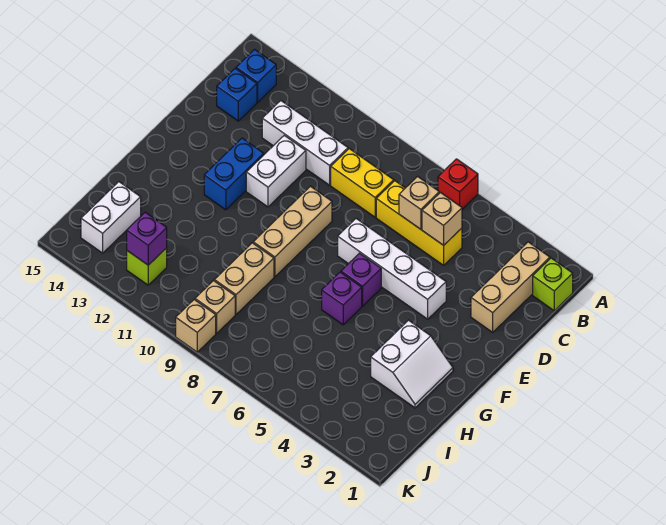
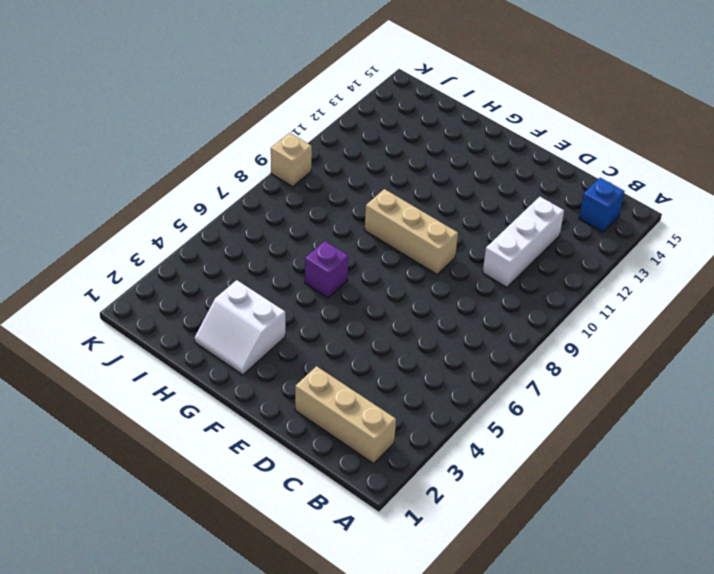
none -> red brick A6 level 1
none -> lime brick B1 level 1
none -> yellow brick C5:C7 level 1

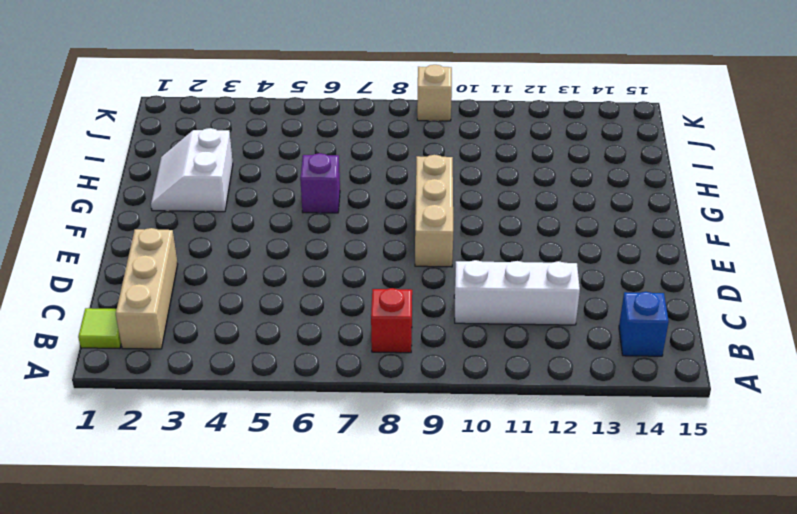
lime tile B1 level 1 -> lime brick B1 level 1
red brick B8 level 1 -> red brick A6 level 1
none -> yellow brick C5:C7 level 1
none -> yellow brick C8:C9 level 1
none -> blue brick C14 level 1

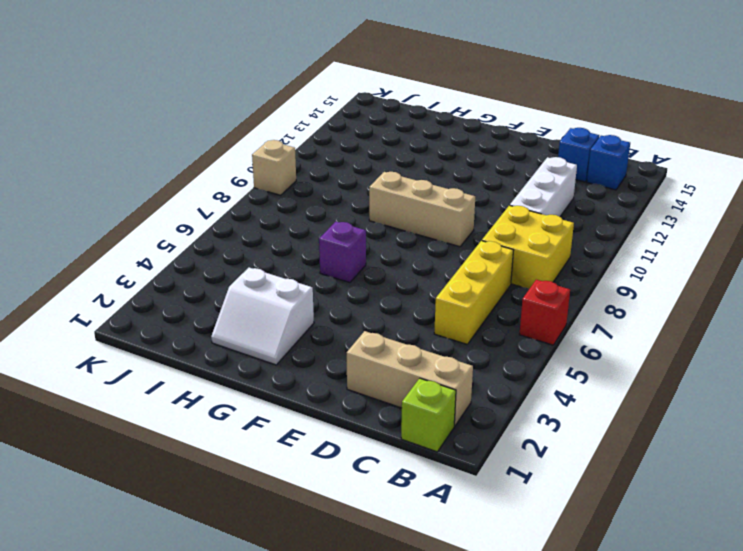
yellow brick B8:C9 level 1 -> yellow brick C8:C9 level 1
none -> white brick D11:E11 level 1
none -> white brick E4:E7 level 1
none -> blue brick E12:F12 level 1

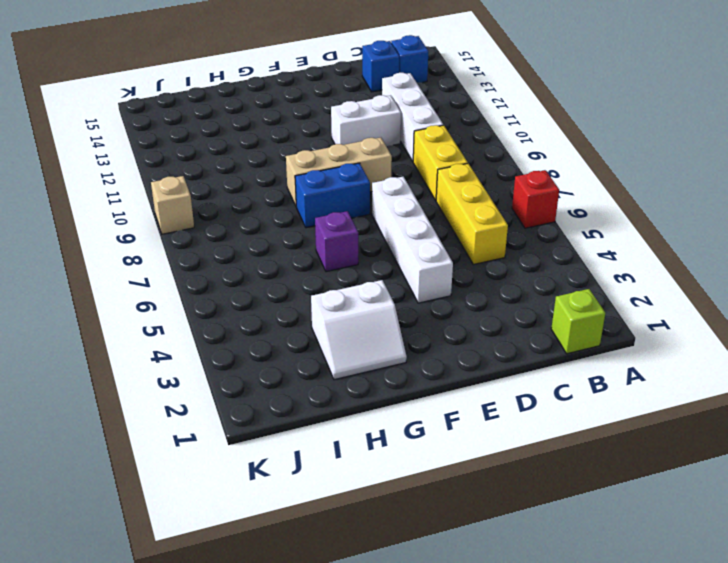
blue brick F8:G8 level 1 -> blue brick E12:F12 level 1
none -> tan brick B2:D2 level 1
none -> purple brick F6 level 1
none -> tan brick H9:I9 level 1

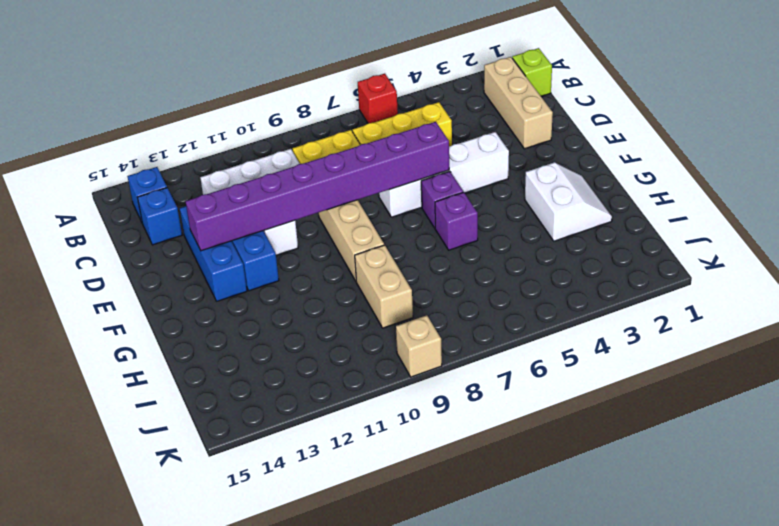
blue brick D13:F13 level 1 -> none
purple brick E6:E13 level 2 -> none
none -> white brick I14:J14 level 1
none -> tan brick J9 level 1
none -> lime brick J12 level 1

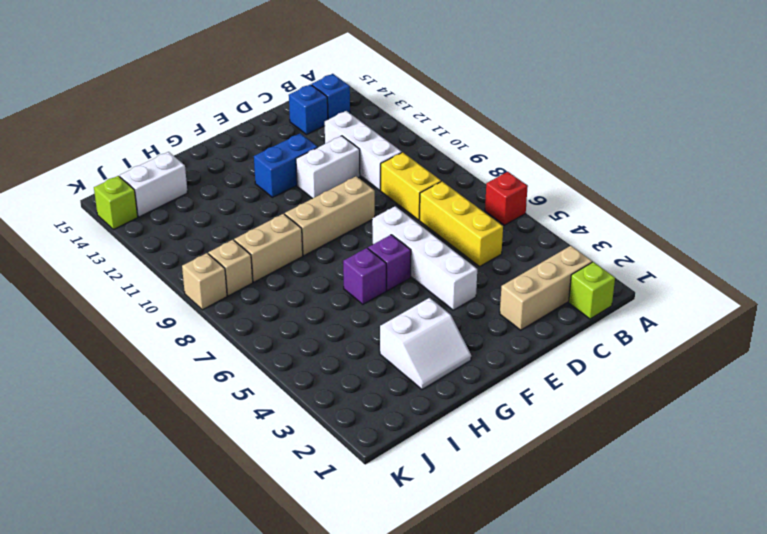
lime brick K14 level 1 -> lime brick J12 level 1
none -> tan brick C5 level 2
none -> tan brick C6 level 2
none -> purple brick J12 level 2

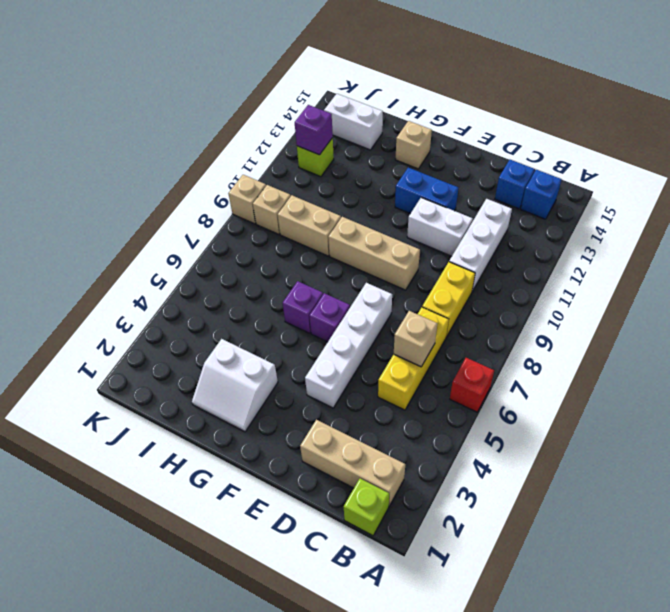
tan brick G14 level 1 -> tan brick C5 level 2

